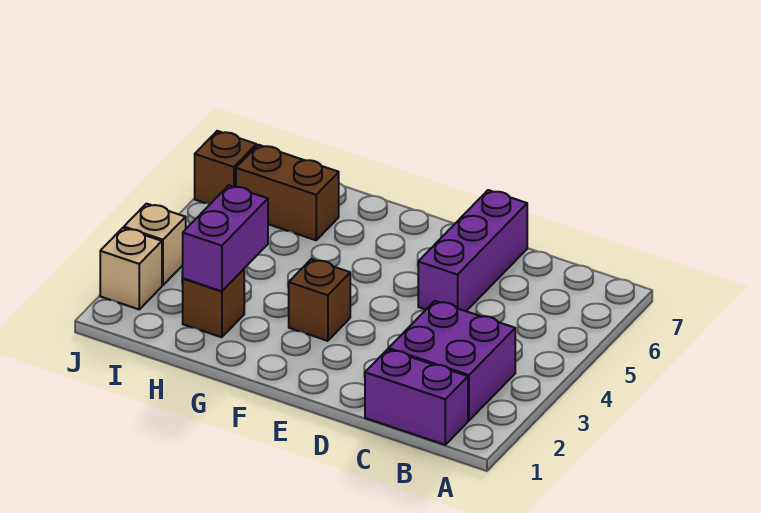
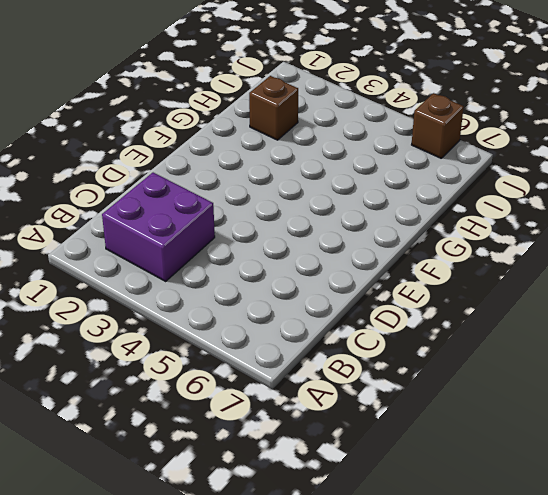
none -> purple brick B1:C1 level 1
none -> purple brick D5:D7 level 1

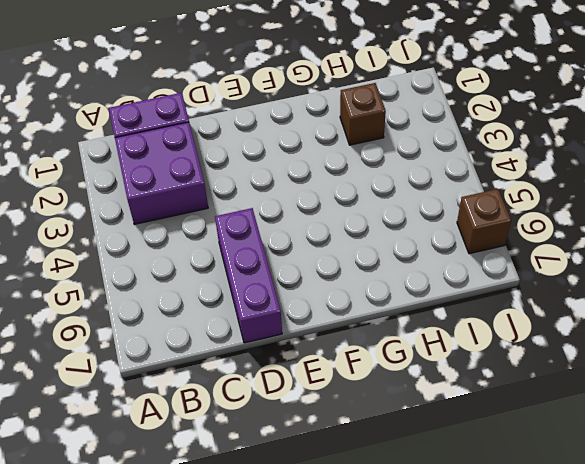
none -> brown brick F3 level 1
none -> brown brick H6:I6 level 1

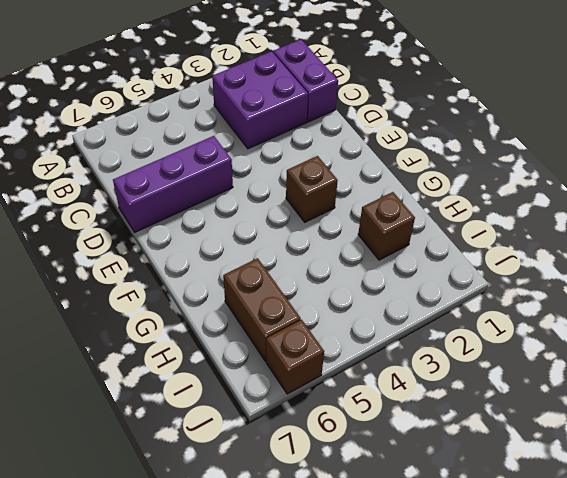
none -> tan brick J2 level 1
none -> tan brick J3 level 1

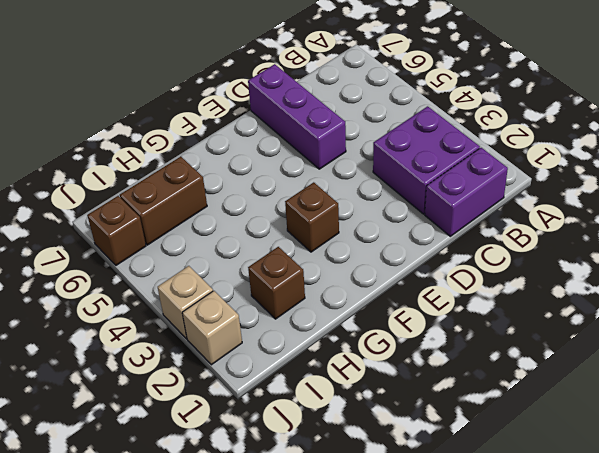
none -> purple brick H2:H3 level 2

